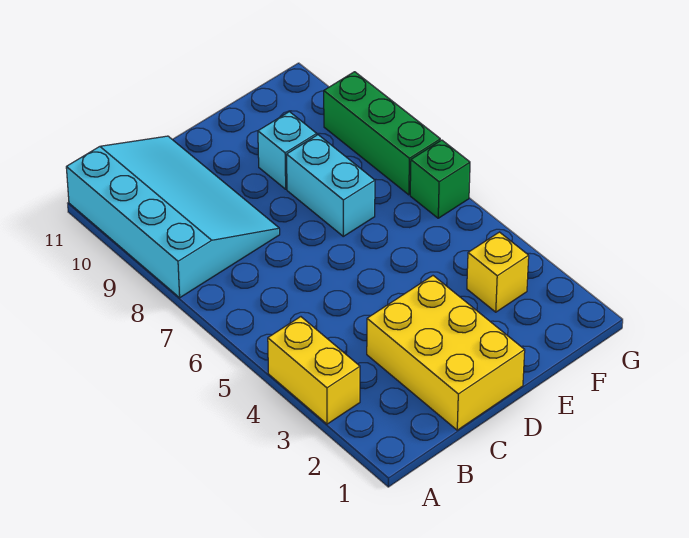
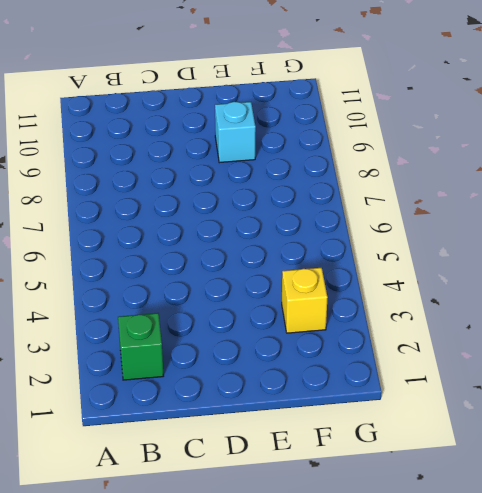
green brick B2 level 1 -> green brick G6 level 1
none -> yellow brick A3:A4 level 1
none -> cyan slope A8:C11 level 1 top A

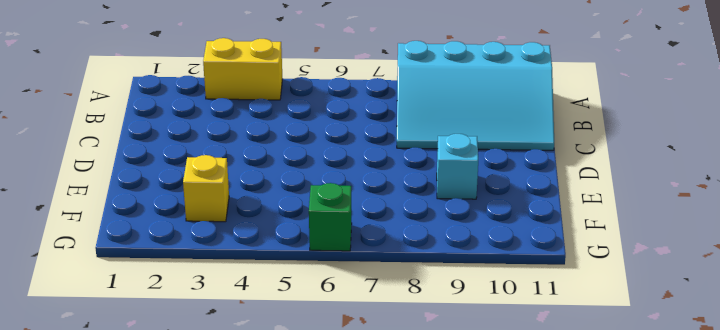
none -> yellow brick C1:D3 level 1
none -> cyan brick E7:E8 level 1

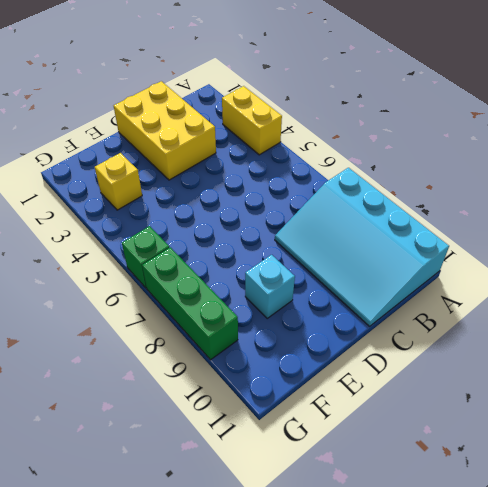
none -> cyan brick E7:E8 level 1

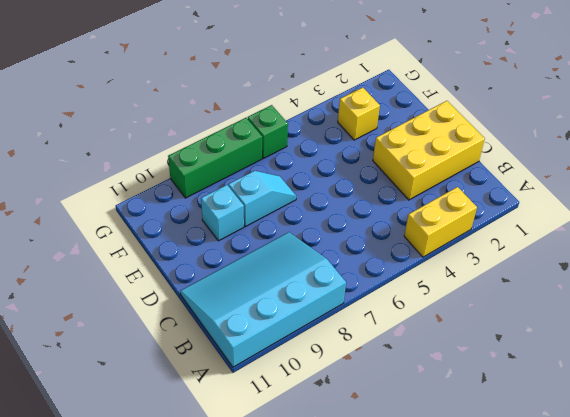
cyan slope E7:E8 level 1 top 8 -> cyan brick E7:E8 level 1

